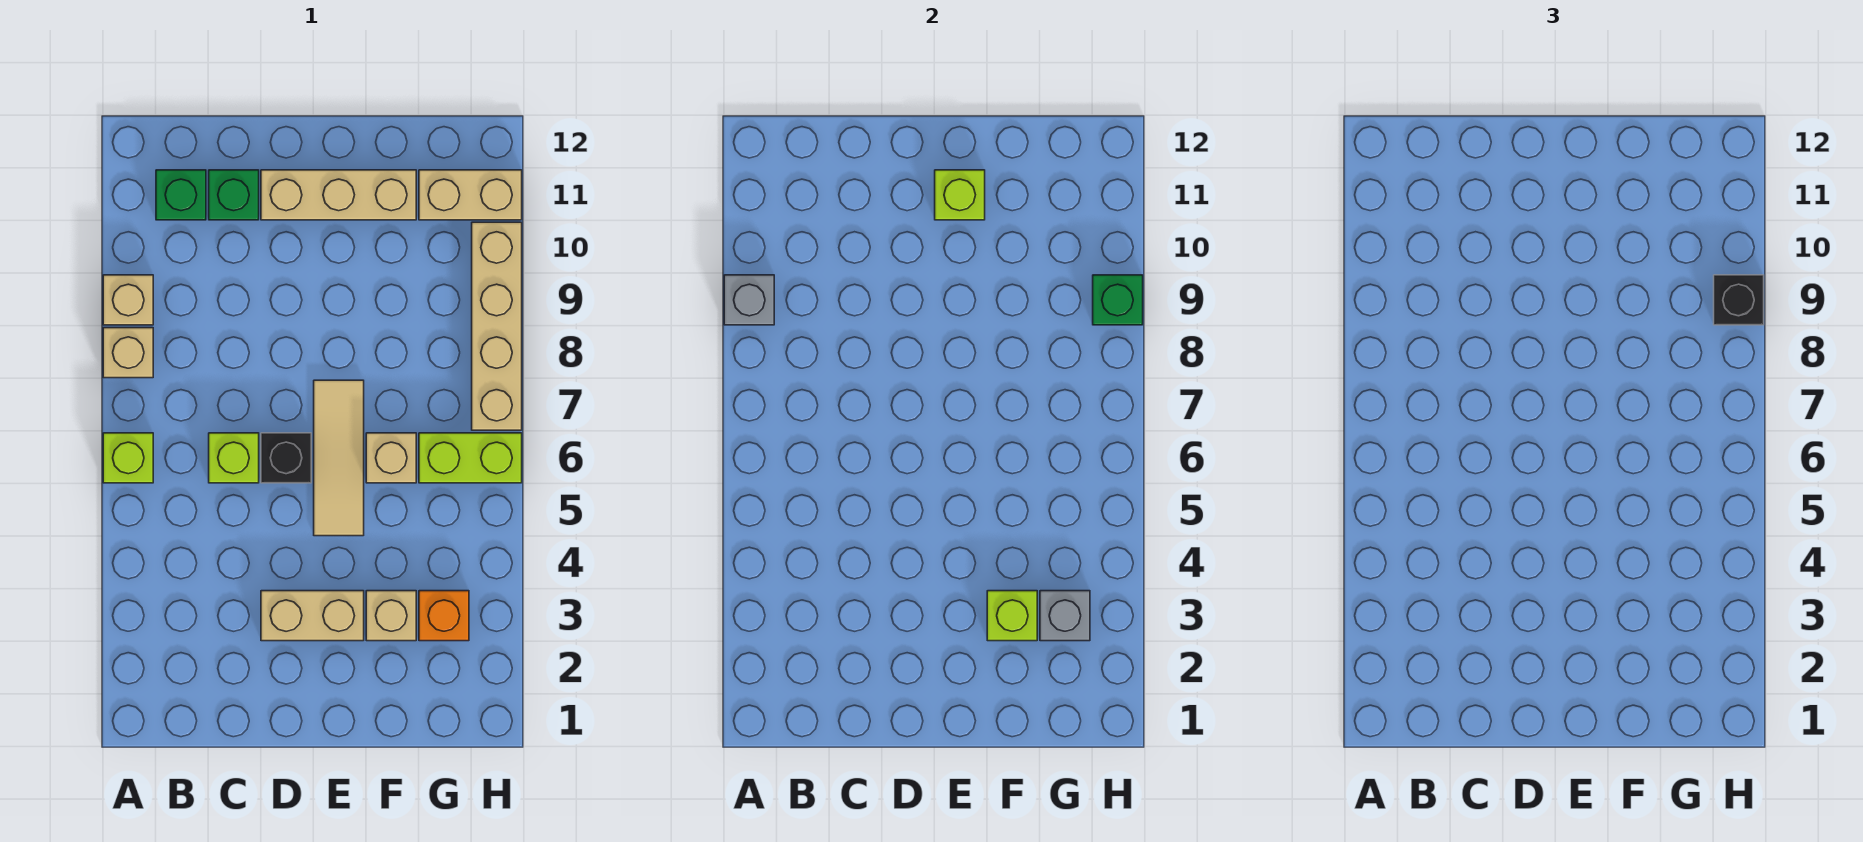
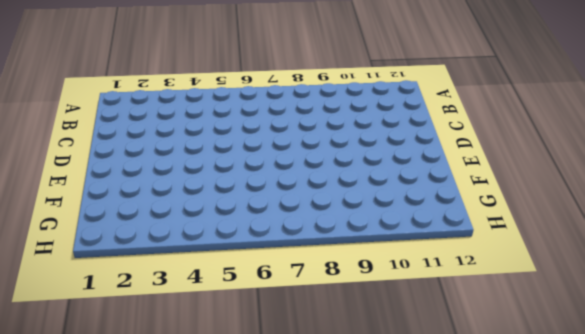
none -> lime brick A6 level 1
none -> tan brick A8 level 1
none -> tan brick A9 level 1

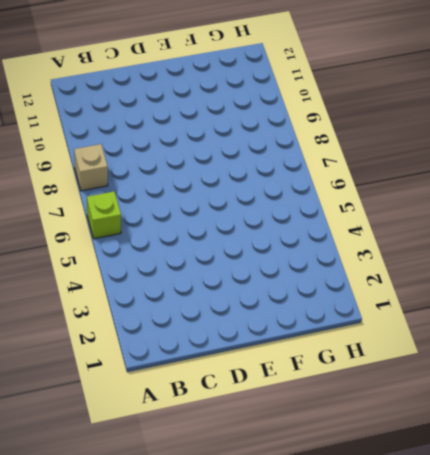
none -> tan brick A9 level 1
none -> green brick B11 level 1
none -> lime brick C6 level 1

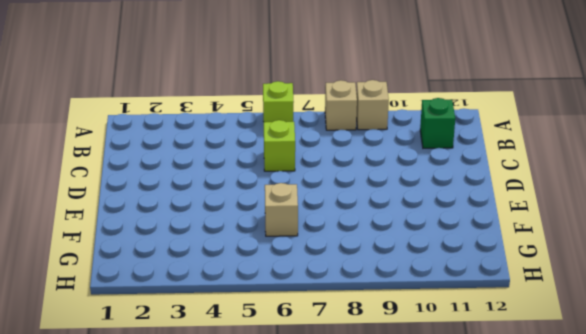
none -> green brick C11 level 1
none -> tan brick D3:E3 level 1
none -> black brick D6 level 1

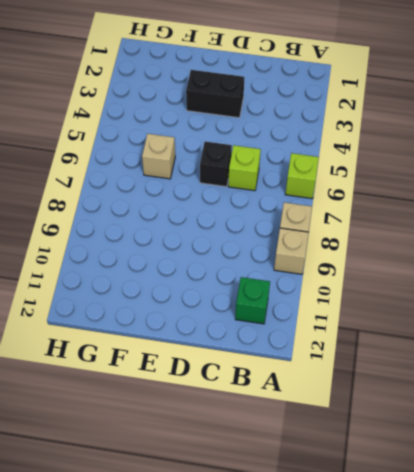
black brick D3:E3 level 1 -> tan brick D3:E3 level 1
none -> green brick C11 level 1
none -> tan brick D11:F11 level 1
none -> tan tile E5:E7 level 1

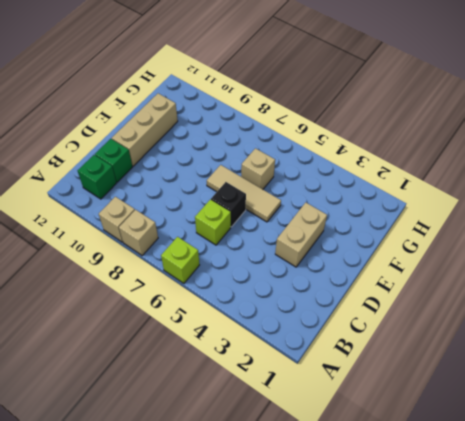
none -> tan brick F3 level 1
none -> orange brick G3 level 1
none -> lime brick G6:H6 level 1

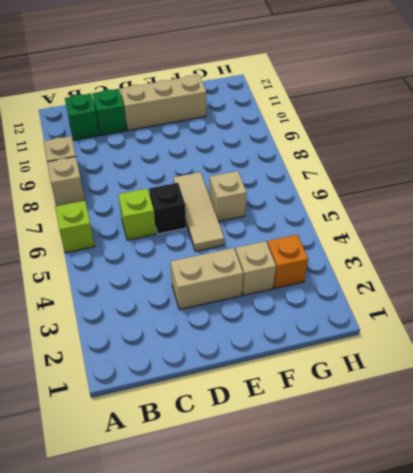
none -> lime brick G6:H6 level 1
none -> tan brick G11:H11 level 1
none -> tan brick H7:H10 level 1

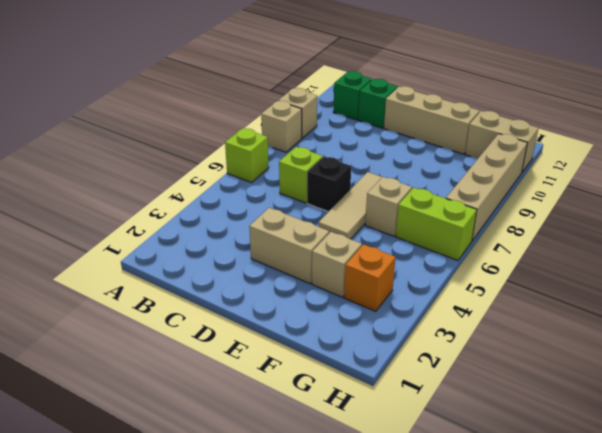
none -> grey brick A9 level 2
none -> lime brick E11 level 2
none -> lime brick F3 level 2

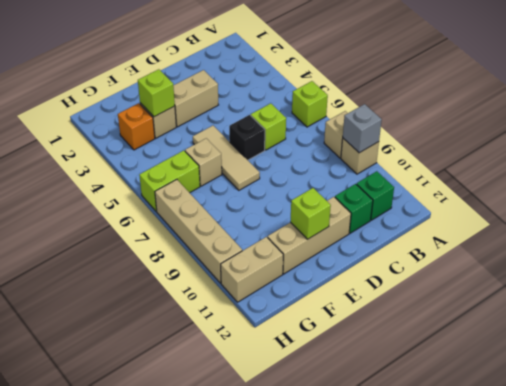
none -> grey brick G3 level 2
none -> green brick H9 level 2
none -> black brick H9 level 3

